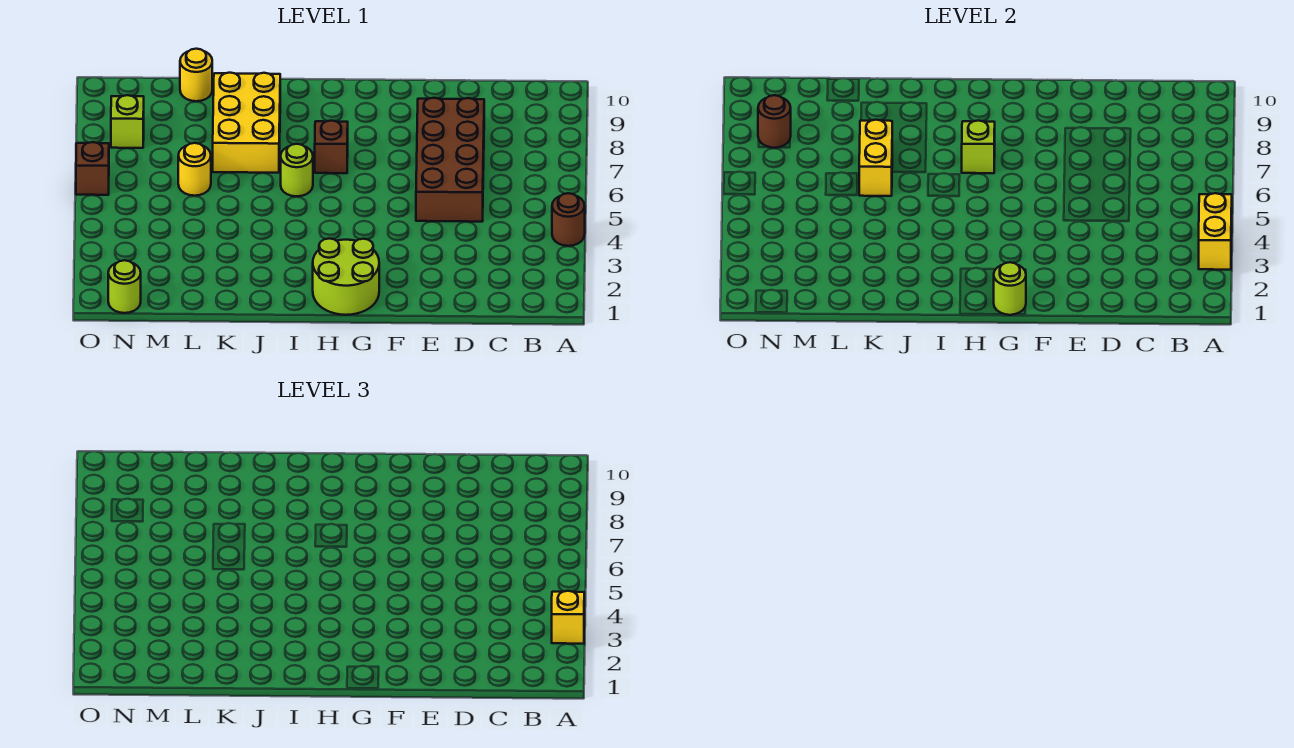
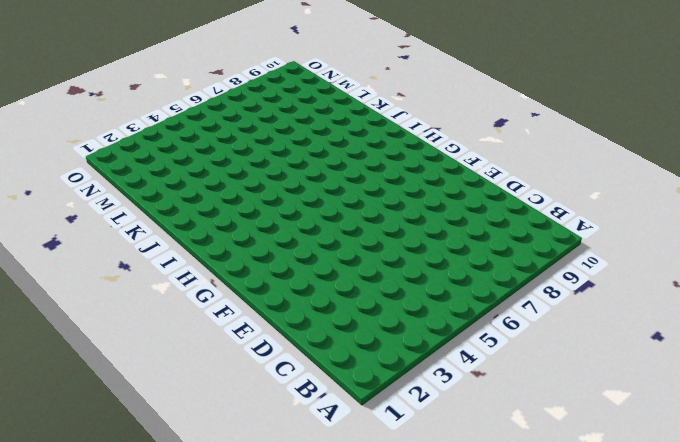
none -> brown round brick A4 level 1
none -> brown brick D5:E8 level 1
none -> lime round brick G1:H2 level 1

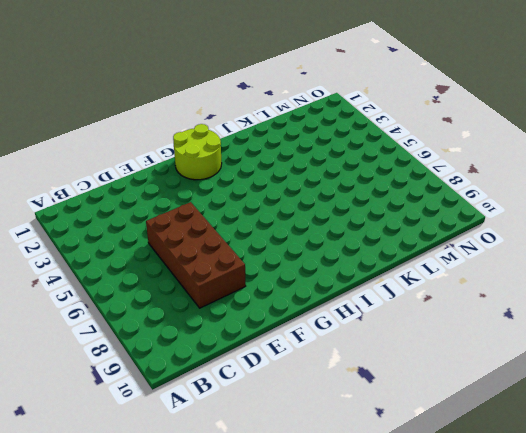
none -> brown round brick A4 level 1
none -> brown brick H7 level 1
none -> lime round brick I6 level 1

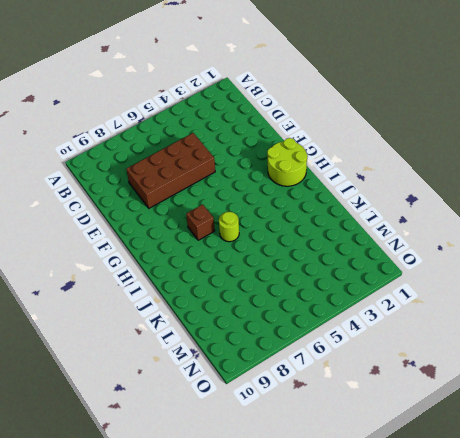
none -> brown round brick A4 level 1
none -> yellow brick J7:K9 level 1
none -> yellow round brick L6 level 1

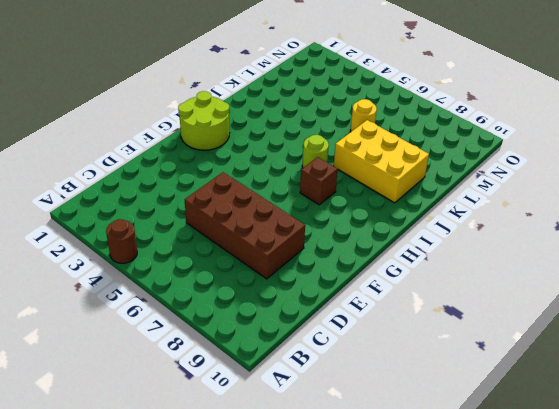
none -> yellow round brick L10 level 1
none -> lime round brick N1 level 1
none -> lime brick N8 level 1

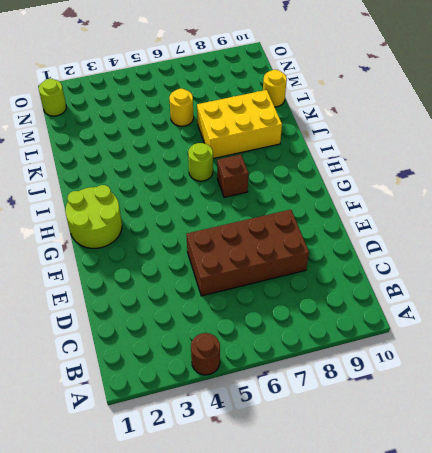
none -> lime brick N8 level 1
none -> brown brick O6 level 1
none -> yellow brick A3:A4 level 2

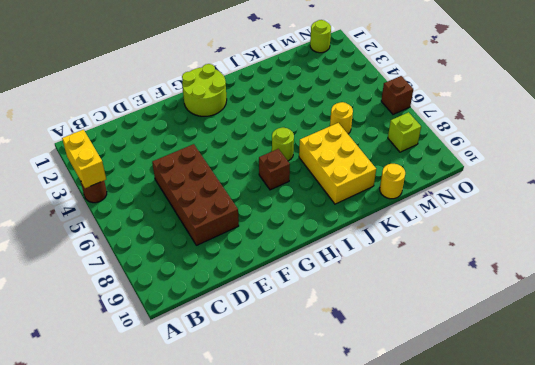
none -> lime round brick G1 level 2
none -> lime brick H7 level 2
none -> yellow brick K6:K7 level 2

